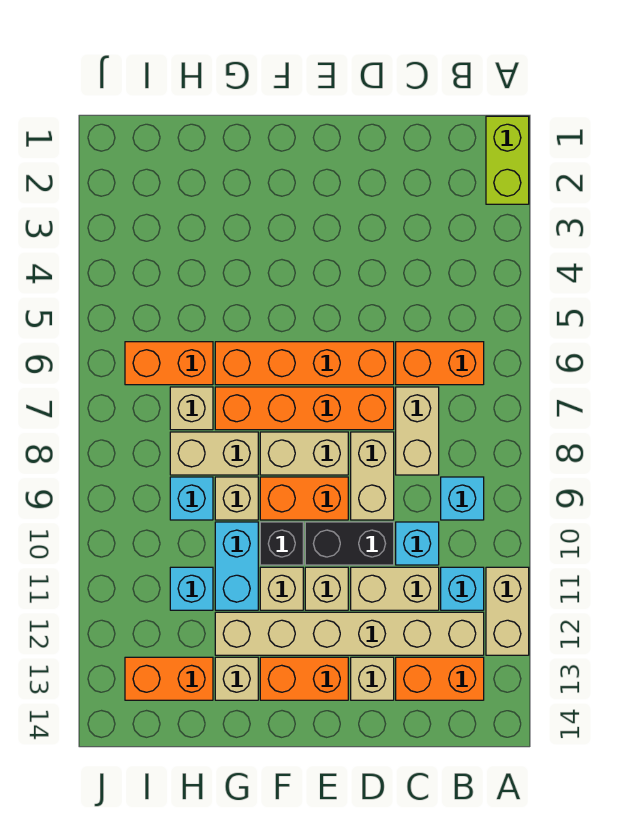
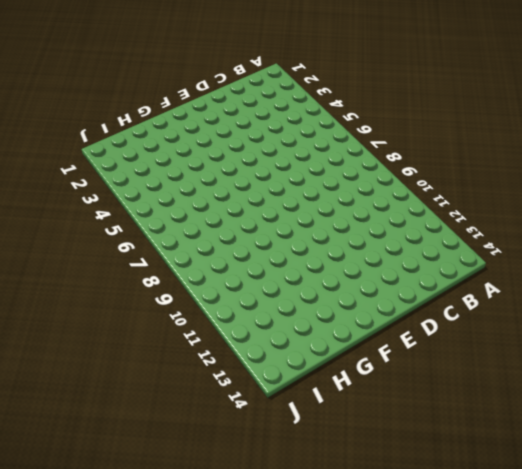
none -> lime brick A1:A2 level 1
none -> tan brick A11:A12 level 1
none -> orange brick B6:C6 level 1
none -> cyan brick B9 level 1

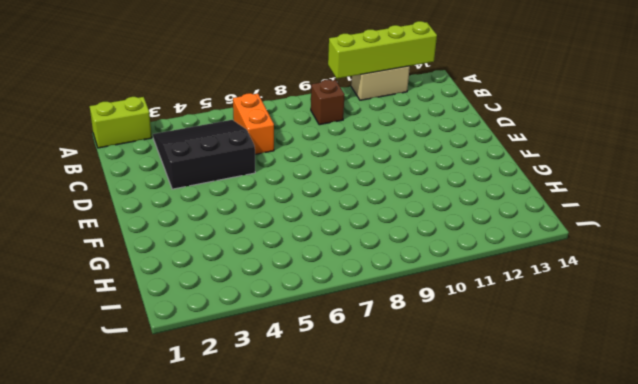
lime brick A10:A13 level 2 -> none
black slope B3:D5 level 1 top D -> none
brown brick B9 level 1 -> cyan brick B9 level 1
none -> cyan brick B11 level 1
none -> tan brick B12:G12 level 1
none -> orange brick B13:C13 level 1
none -> tan brick C7:C8 level 1

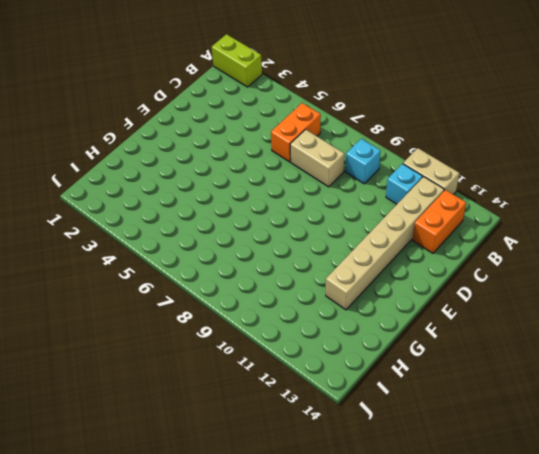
none -> cyan brick C10 level 1
none -> tan brick C11:D11 level 1
none -> orange brick D6:G6 level 1
none -> orange brick D7:G7 level 1

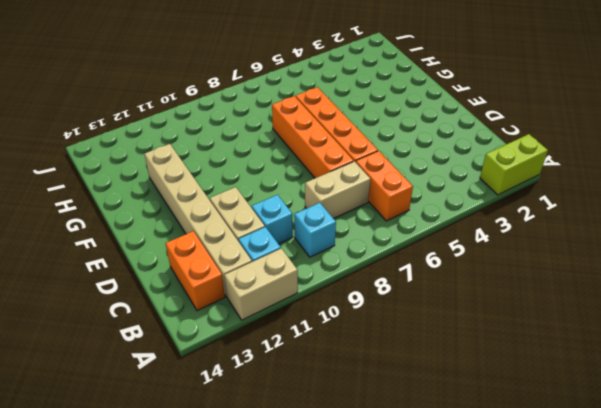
none -> tan brick D8:D9 level 1
none -> black brick D10:E10 level 1
none -> tan brick D13 level 1
none -> tan brick E8:F8 level 1

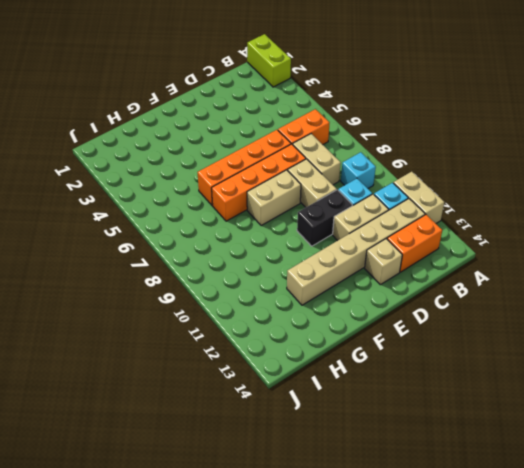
none -> orange brick E9:F9 level 1
none -> tan brick E11 level 1
none -> orange brick E13:F13 level 1
none -> black brick F10 level 1

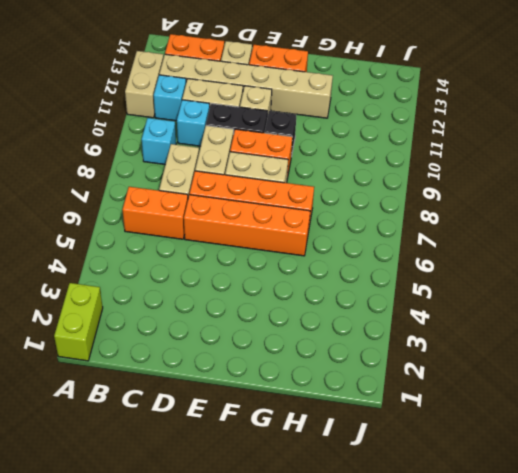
none -> tan brick F11 level 1
none -> tan brick G8:H8 level 1
none -> tan brick G9 level 1
none -> cyan brick G10:G11 level 1

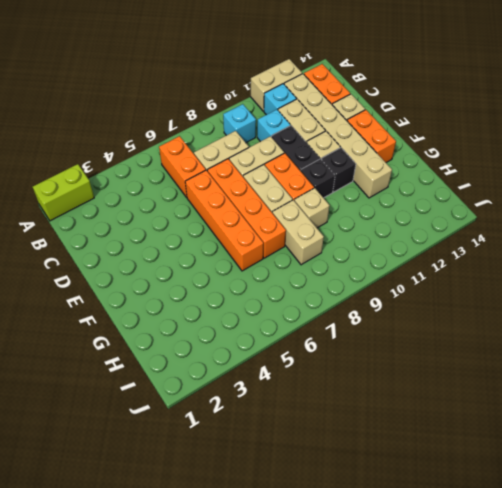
black brick F11 level 1 -> tan brick F11 level 1
none -> cyan brick G10:G11 level 1
none -> tan brick G13 level 1
none -> orange brick H6:I6 level 1
none -> tan brick H7 level 1

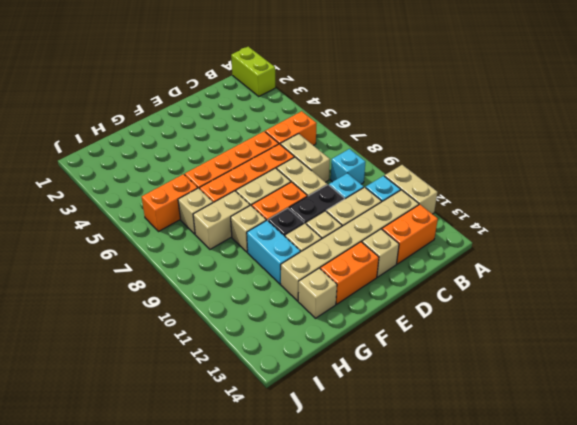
none -> cyan brick H9 level 1
none -> cyan brick H11 level 1
none -> orange brick H13:I13 level 1

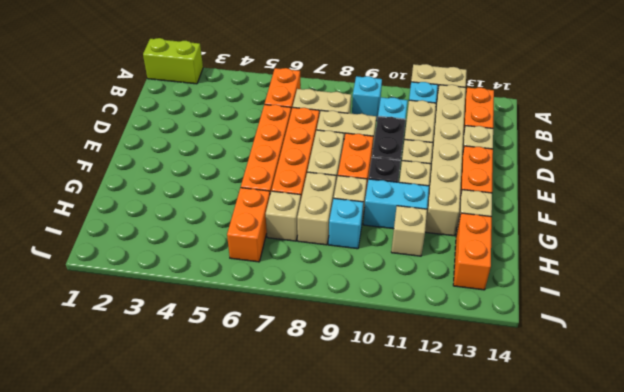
tan brick H11 level 1 -> cyan brick H11 level 1

